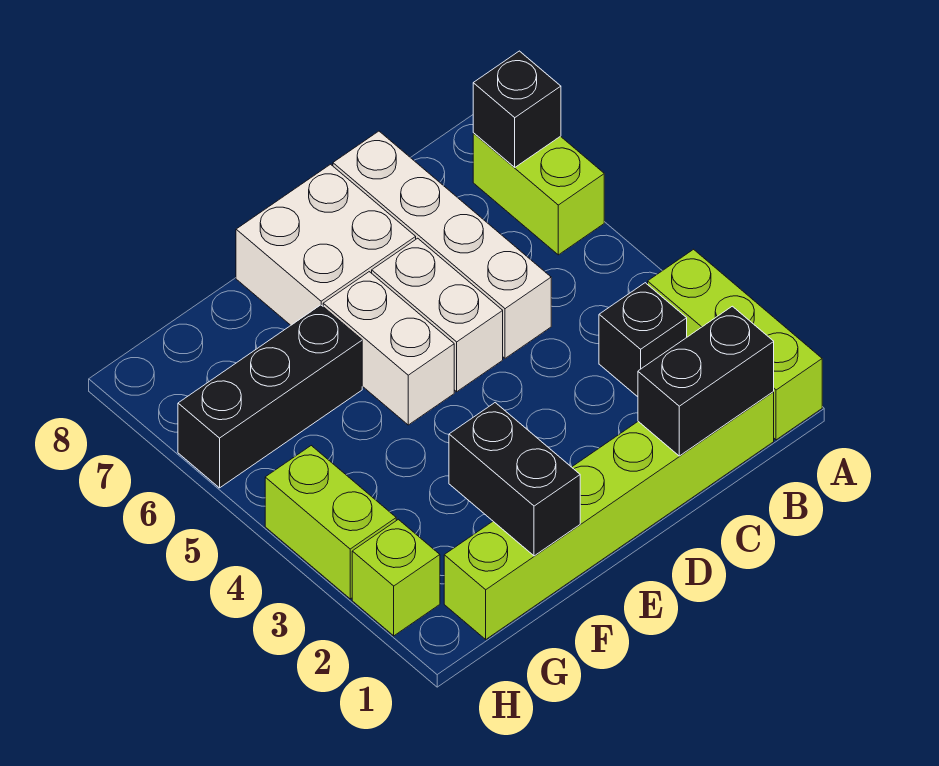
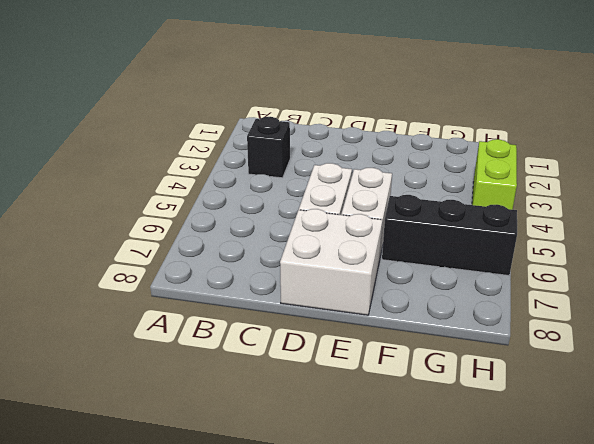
none -> lime brick A1:A3 level 1
none -> lime brick A6:A7 level 1
none -> lime brick B1:G1 level 1

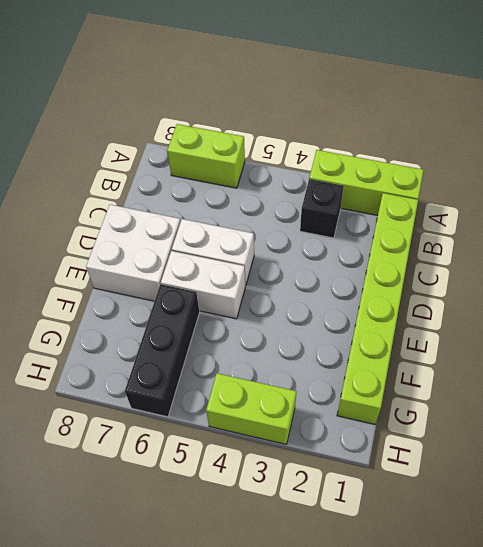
none -> white brick C5:C8 level 1
none -> lime brick H2 level 1
none -> black brick A7 level 2

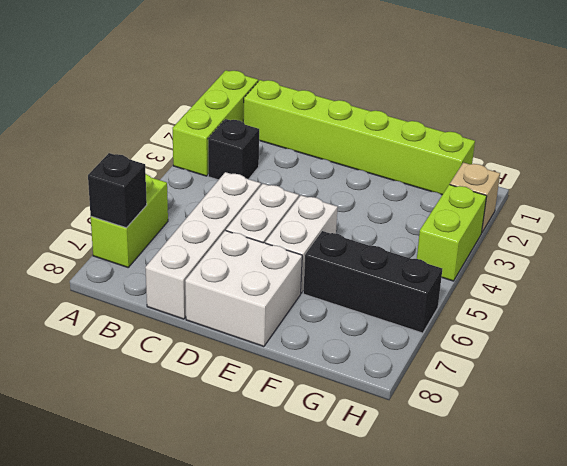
tan brick H2 level 1 -> lime brick H2 level 1
none -> black brick B1:C1 level 2
none -> black brick F1:F2 level 2

